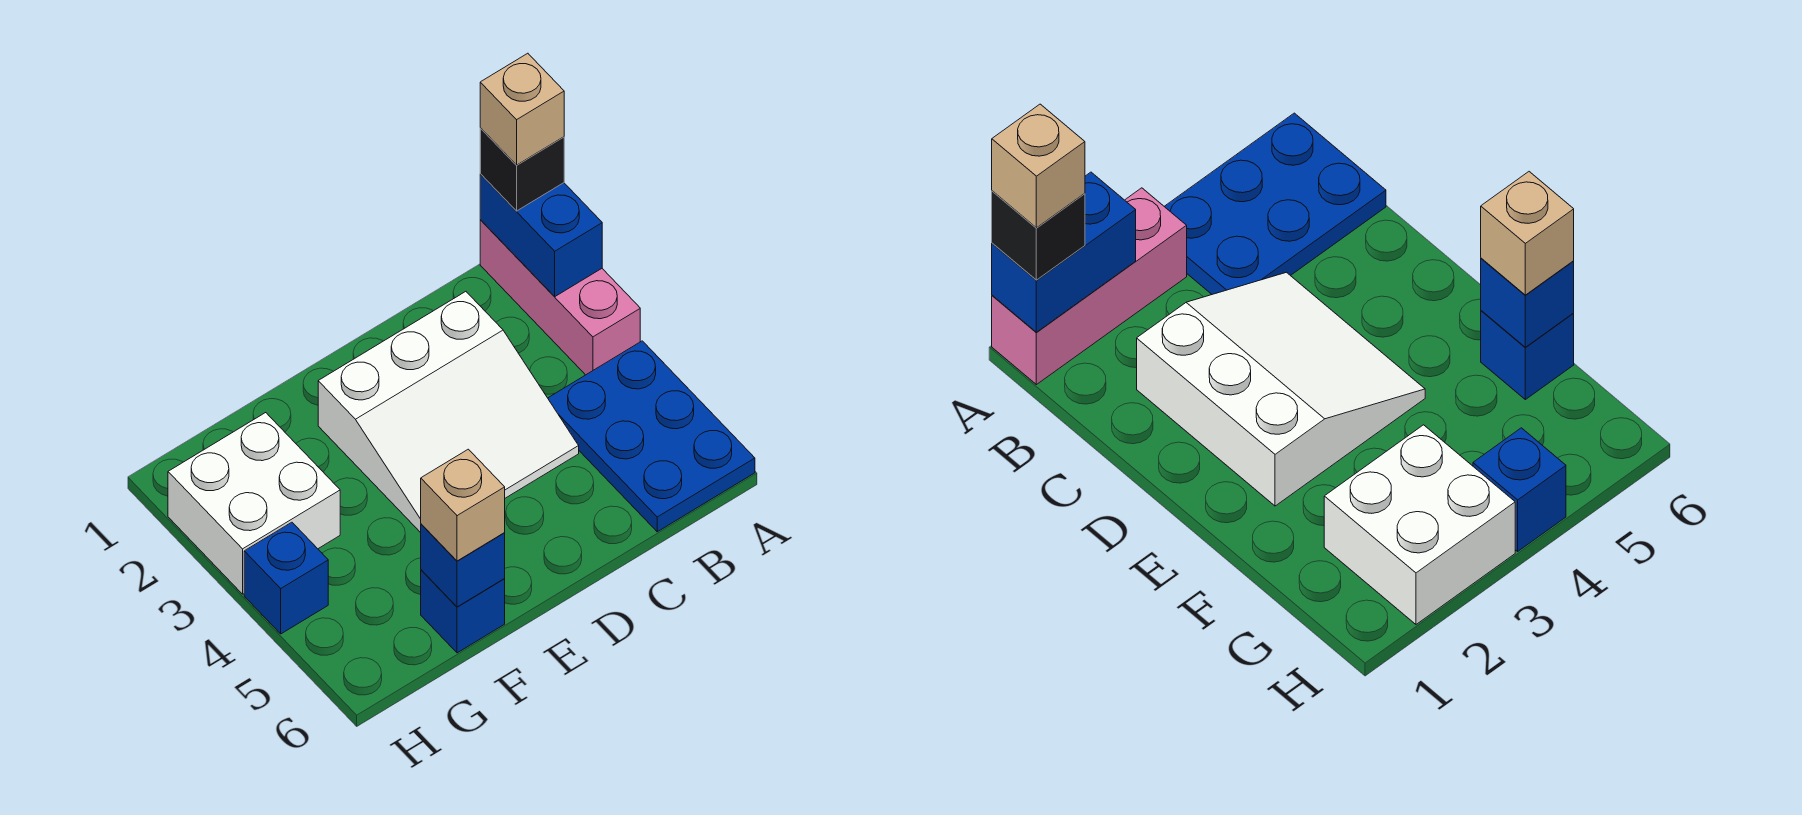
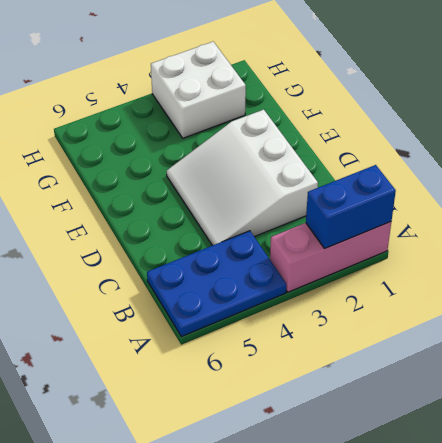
none -> blue brick F6 level 1
none -> blue brick H4 level 1

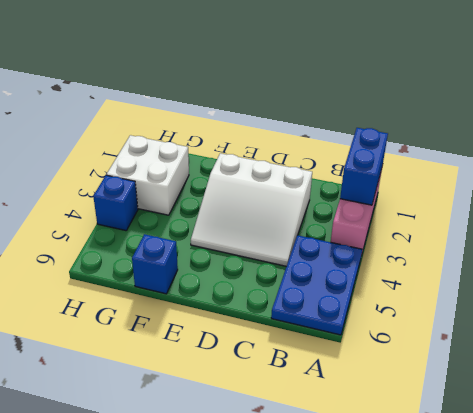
none -> blue brick F6 level 2
none -> black brick A1 level 3

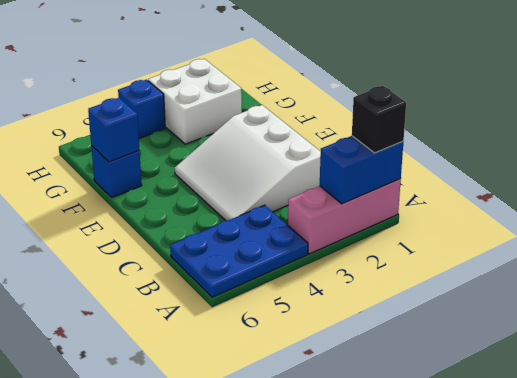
none -> tan brick F6 level 3
none -> tan brick A1 level 4

